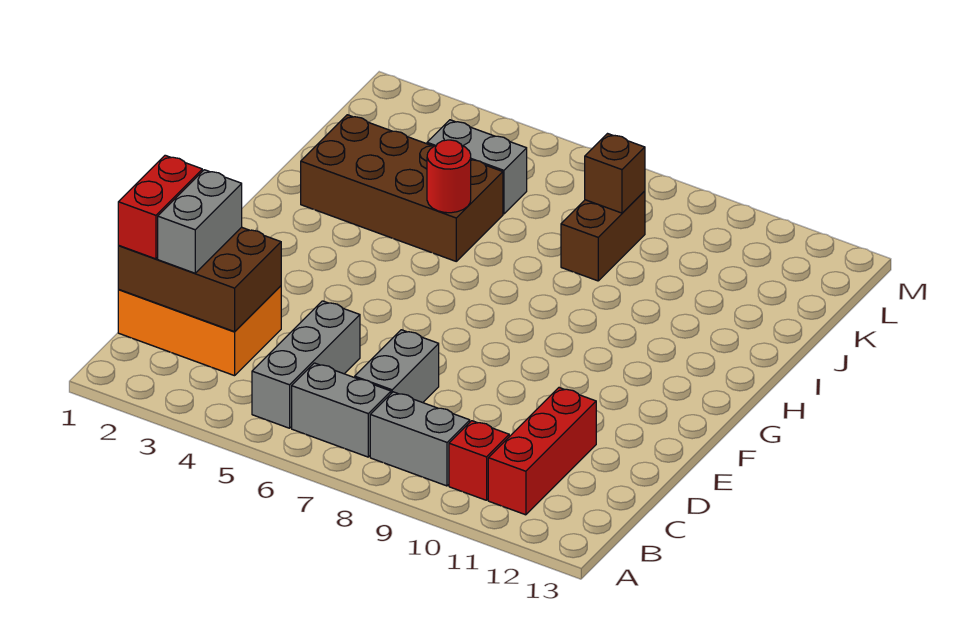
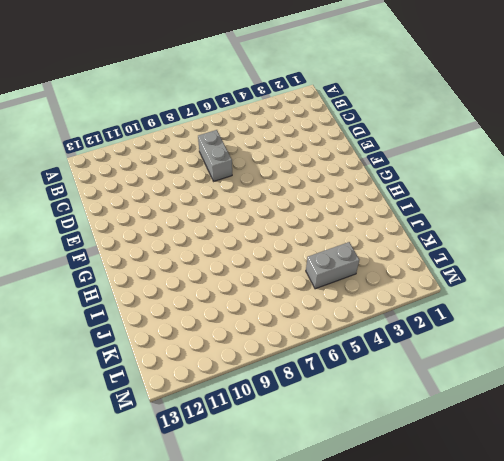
none -> grey brick B5:D5 level 1
none -> grey brick B6:B7 level 1
none -> grey brick B8:B9 level 1

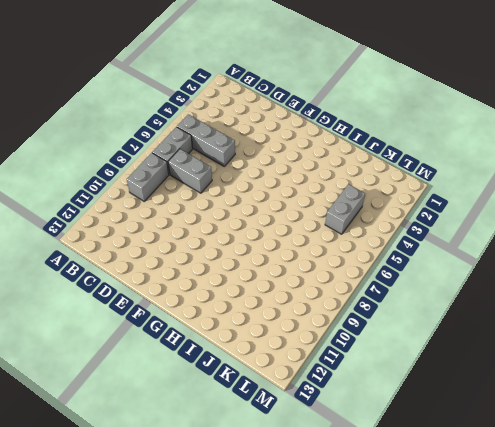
none -> red brick B10 level 1
none -> red brick B11:D11 level 1
none -> orange brick C1:D3 level 1

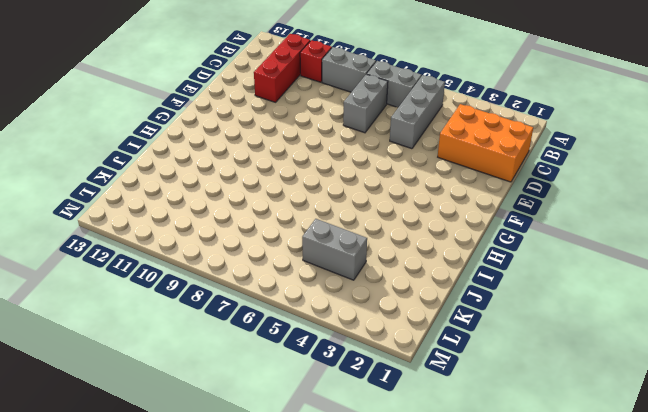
none -> brown brick I2:J5 level 1
none -> brown brick J8:K8 level 1
none -> brown brick C1:D3 level 2

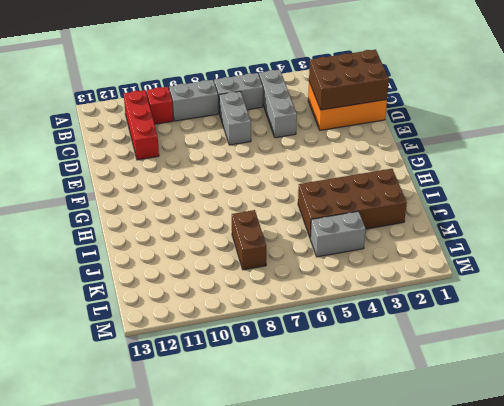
none -> red round brick I5 level 2
none -> brown brick K8 level 2
none -> red brick C1:D1 level 3

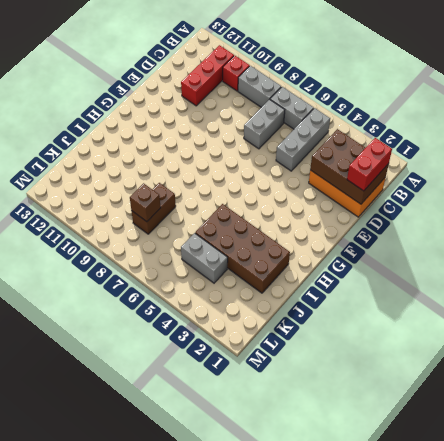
none -> red round brick I5 level 2
none -> grey brick C2:D2 level 3

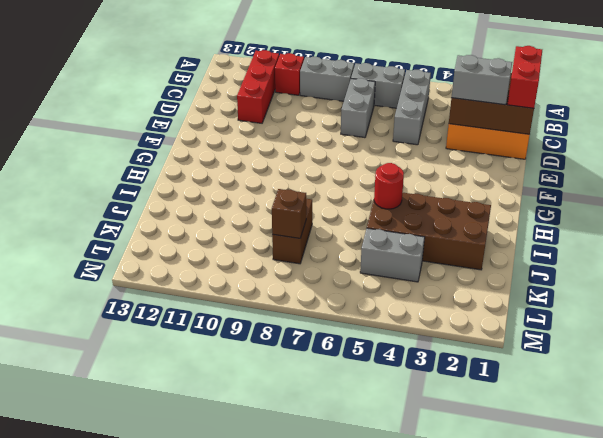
grey brick D2:D3 level 3 -> grey brick C2:D2 level 3

